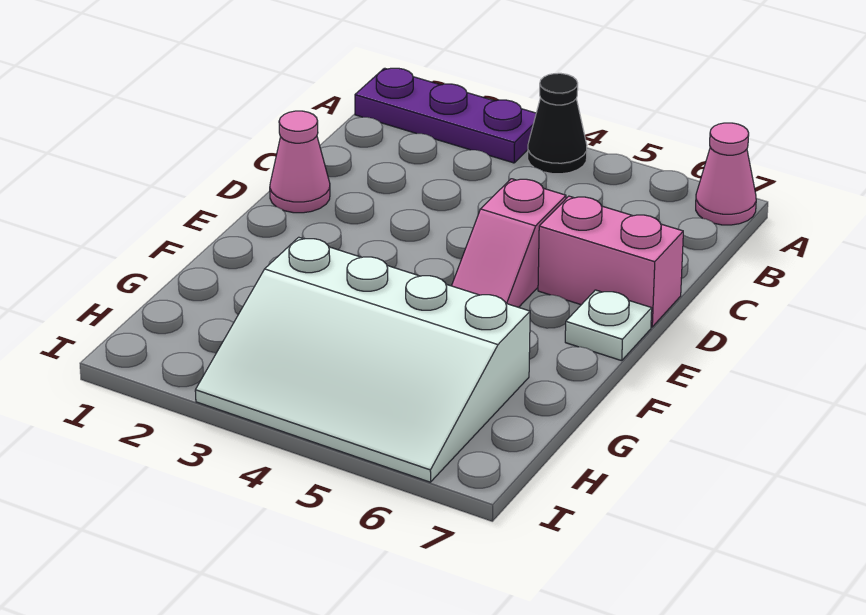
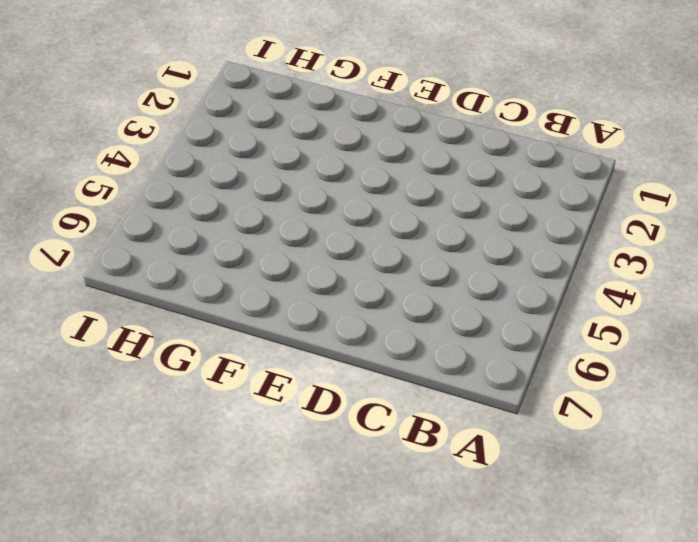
none -> purple plate A1:A3 level 1
none -> black cone A4 level 1

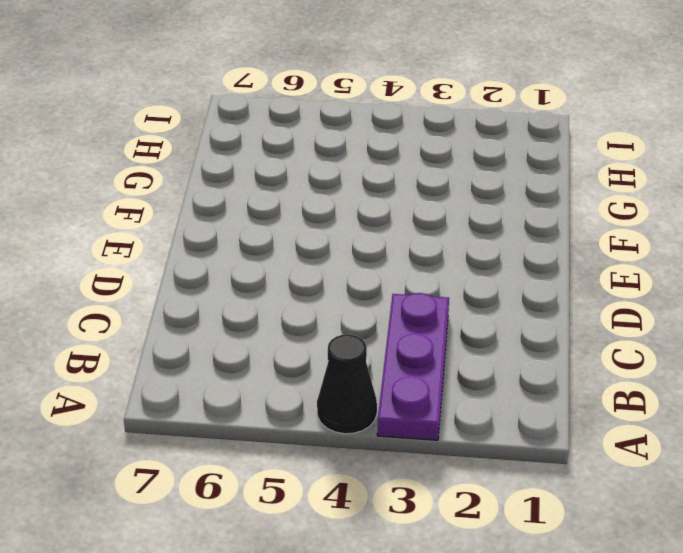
purple plate A3:C3 level 1 -> purple plate A1:A3 level 1
none -> pink cone A7 level 1
none -> pink cone D1 level 1

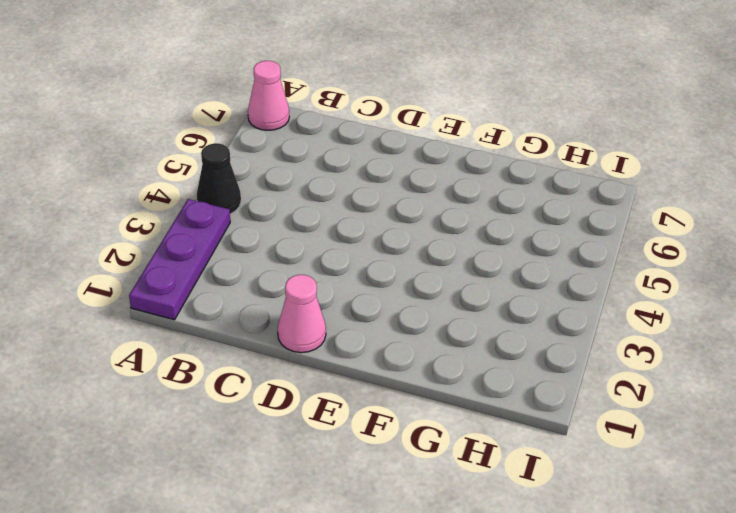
none -> pink slope D5:E5 level 1 top D
none -> pink brick D6:D7 level 1

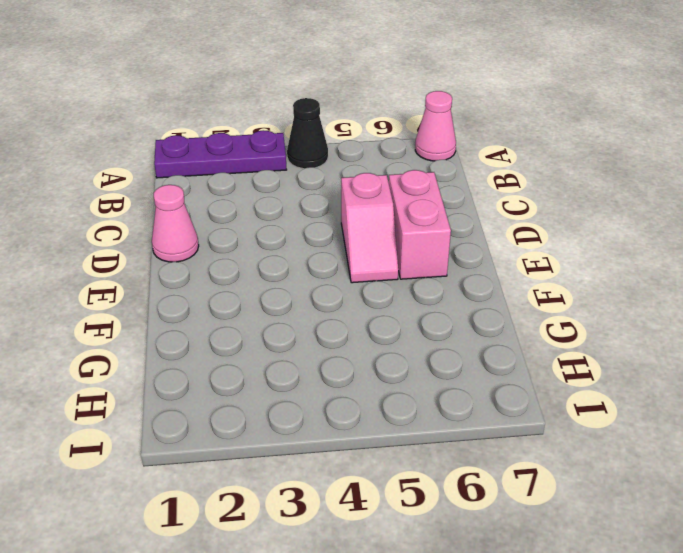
pink brick D6:E6 level 1 -> pink brick D6:D7 level 1
none -> white plate E7 level 1
none -> white slope G3:I6 level 1 top G

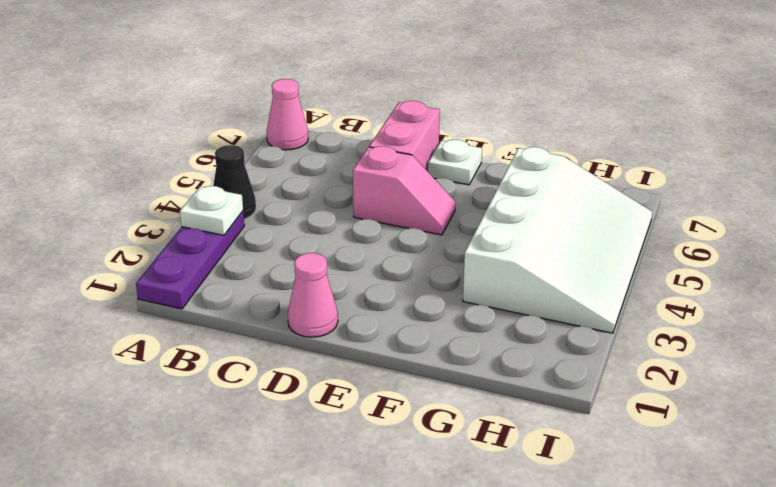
white plate A3 level 2 -> none

